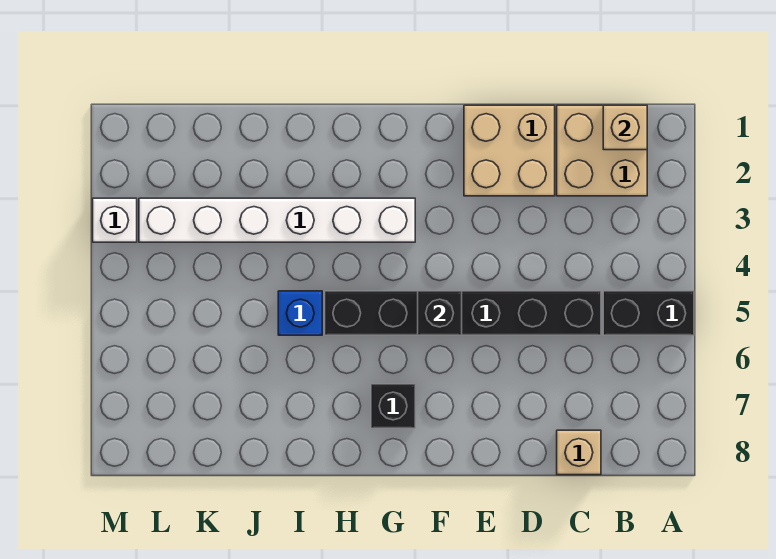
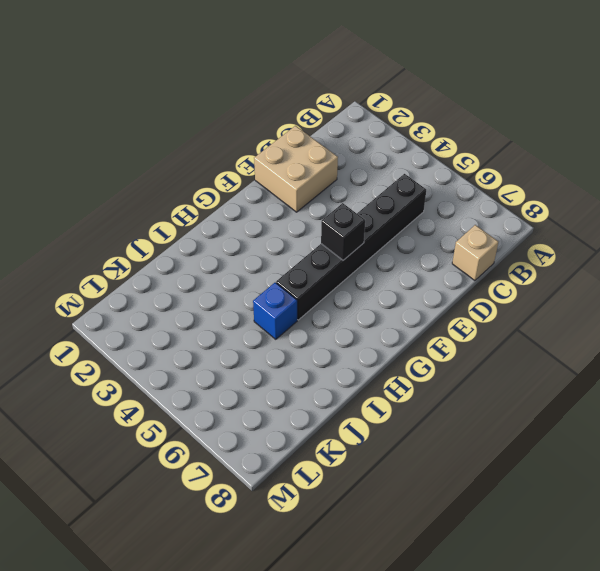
none -> black brick A5:B5 level 1
none -> tan brick B1:C2 level 1

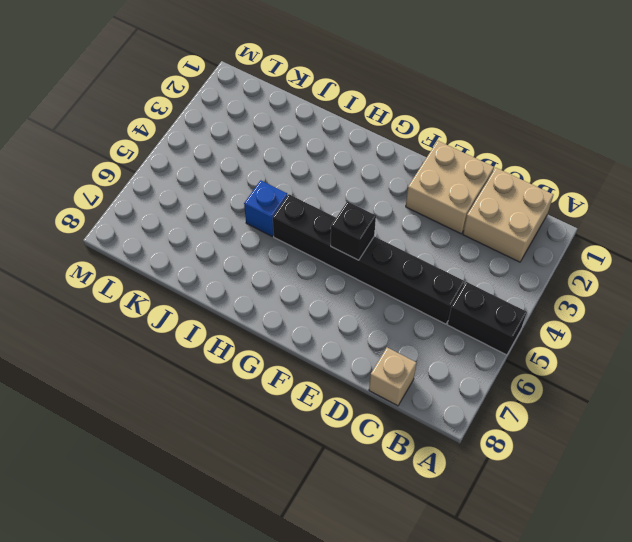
none -> white brick G3:L3 level 1
none -> black brick G7 level 1

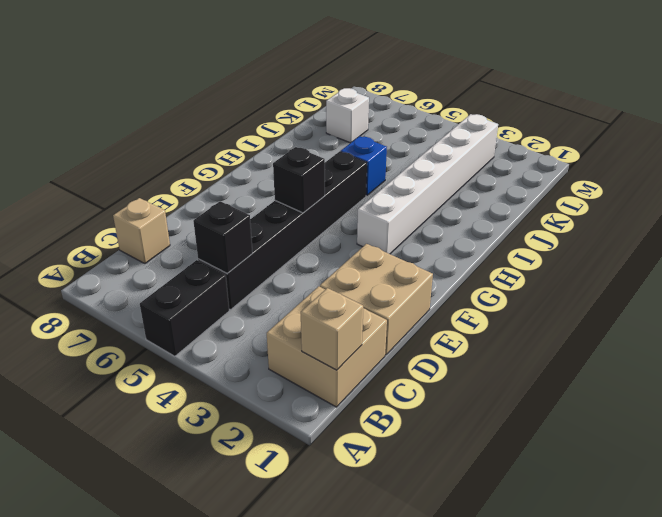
black brick C5 level 2 -> black brick G7 level 1
white brick K7 level 1 -> white brick M3 level 1

